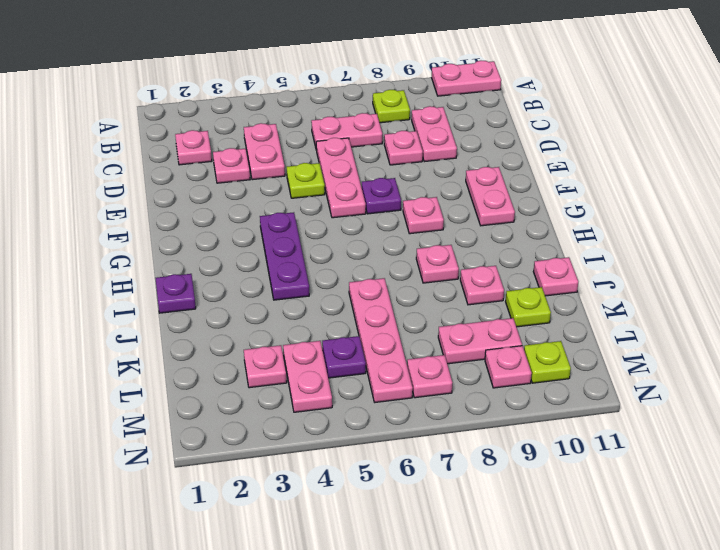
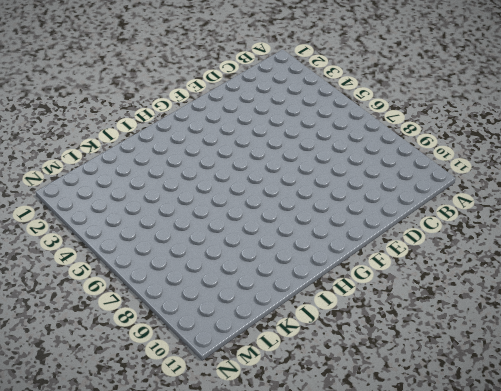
none -> pink plate A10:A11 level 1
none -> lime plate B8 level 1
none -> pink plate C2 level 1

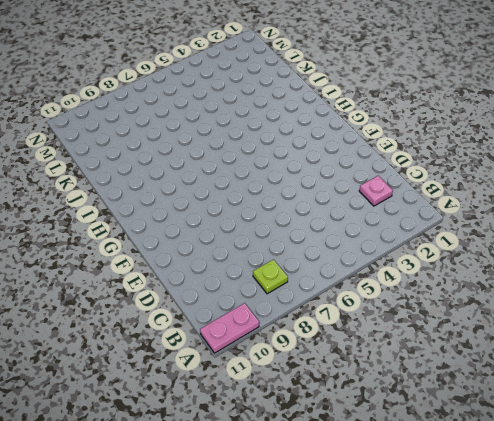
none -> pink plate C4:D4 level 1
none -> pink plate C6:C7 level 1
none -> pink plate C9:D9 level 1

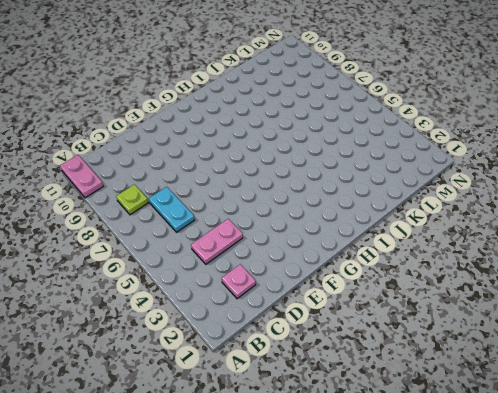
cyan plate C6:C7 level 1 -> pink plate C6:C7 level 1
none -> pink plate C9:D9 level 1
none -> pink plate D3 level 1
none -> pink plate D6:F6 level 1

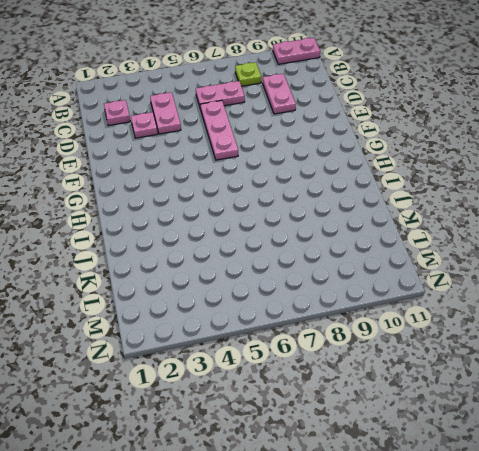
none -> pink plate D8 level 1
none -> lime plate E5 level 1
none -> purple plate F7 level 1

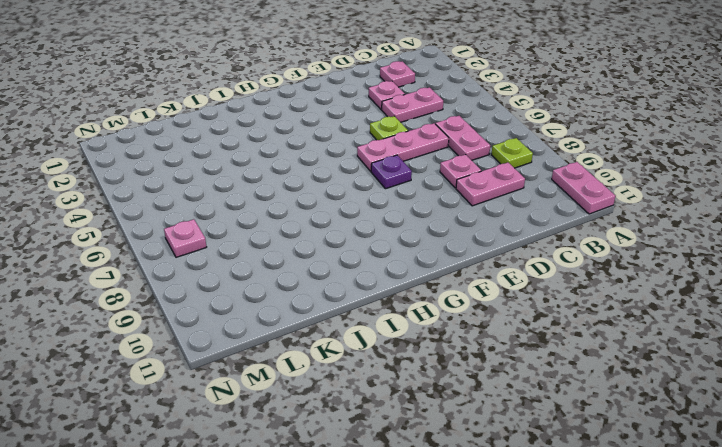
none -> pink plate F10:G10 level 1
none -> purple plate G4:I4 level 1
none -> pink plate G8 level 1

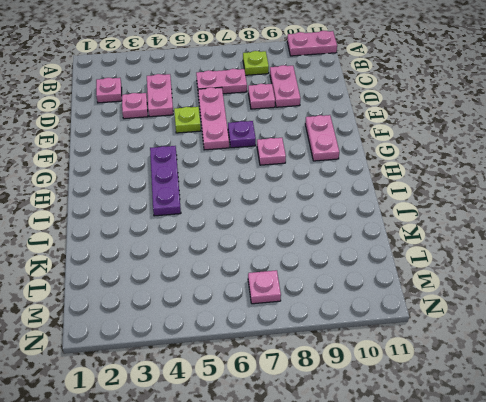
none -> purple plate I1 level 1
none -> pink plate I8 level 1
none -> pink plate J6:M6 level 1

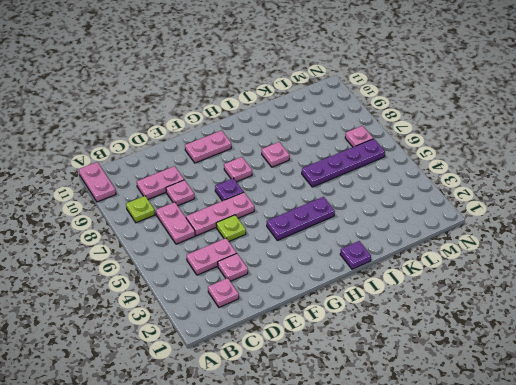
purple plate J6:M6 level 1 -> pink plate J6:M6 level 1
none -> pink plate J9 level 1
none -> pink plate J11 level 1
none -> lime plate K10 level 1

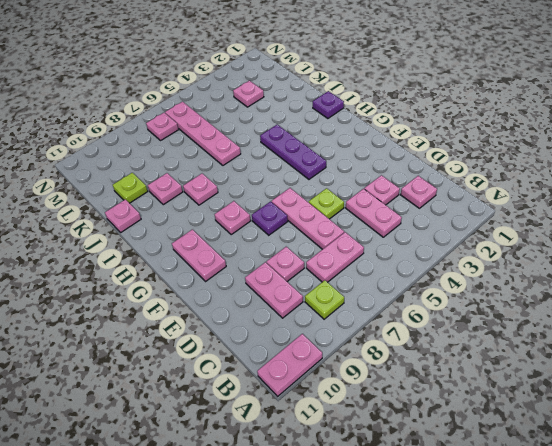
none -> pink plate L4:M4 level 1
none -> purple plate L5 level 1
none -> pink plate L8:L9 level 1

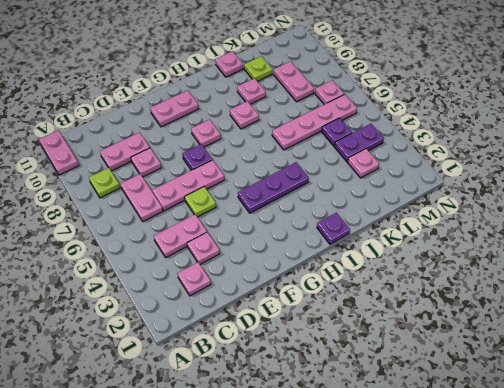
purple plate L4:M4 level 1 -> pink plate L4:M4 level 1
none -> pink plate M9 level 1
none -> lime plate M10 level 1

